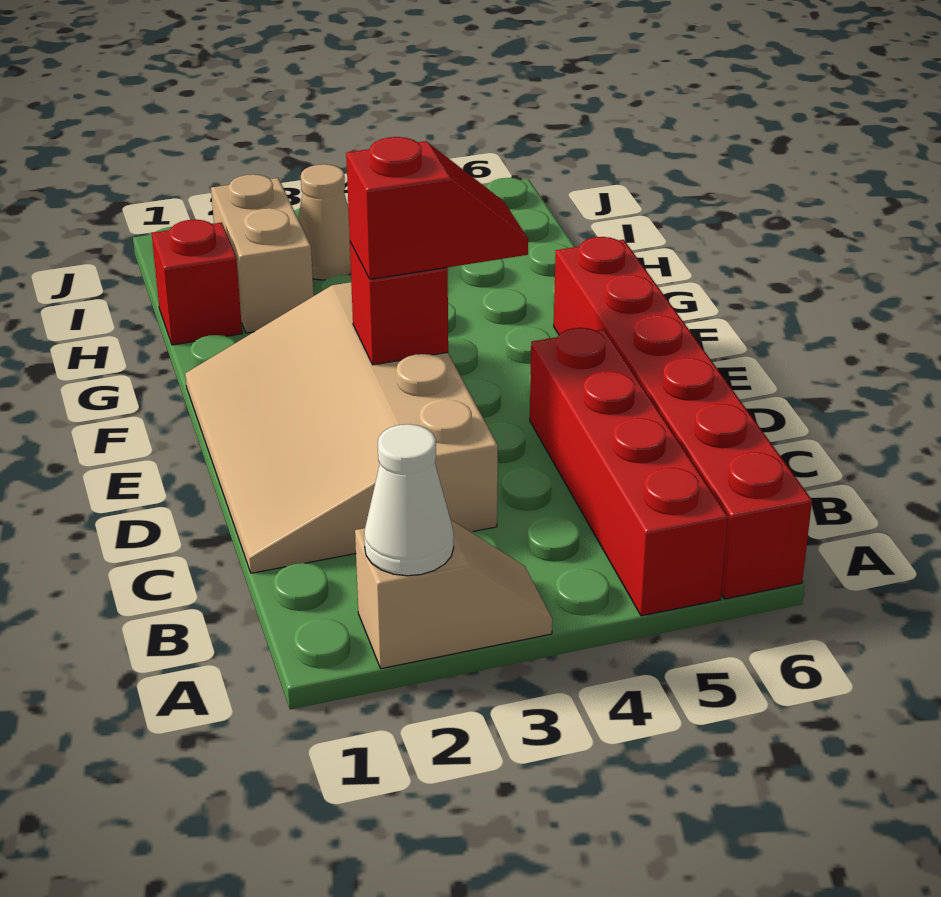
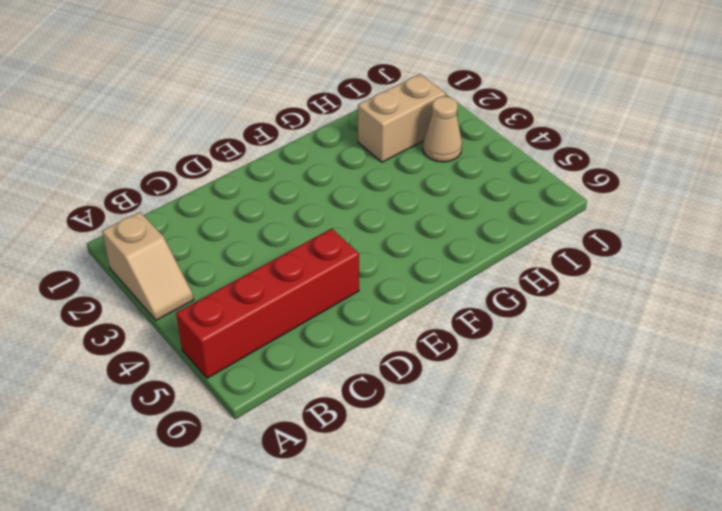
none -> red brick A6:F6 level 1
none -> tan slope C1:F3 level 1 top 3

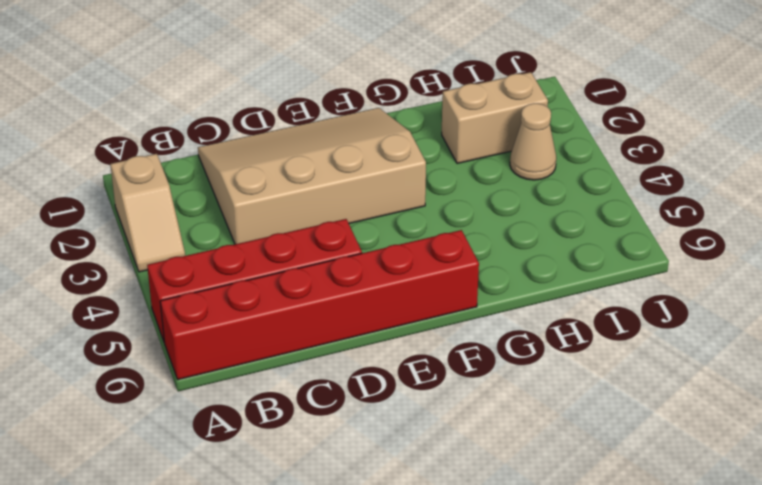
none -> red brick H1 level 1
none -> white cone A2 level 2

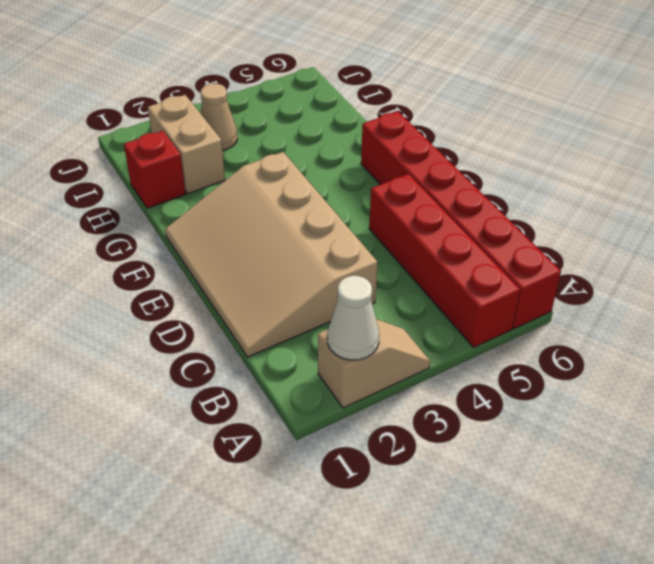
none -> red brick E3 level 2
none -> red slope E3:E4 level 3 top 3

